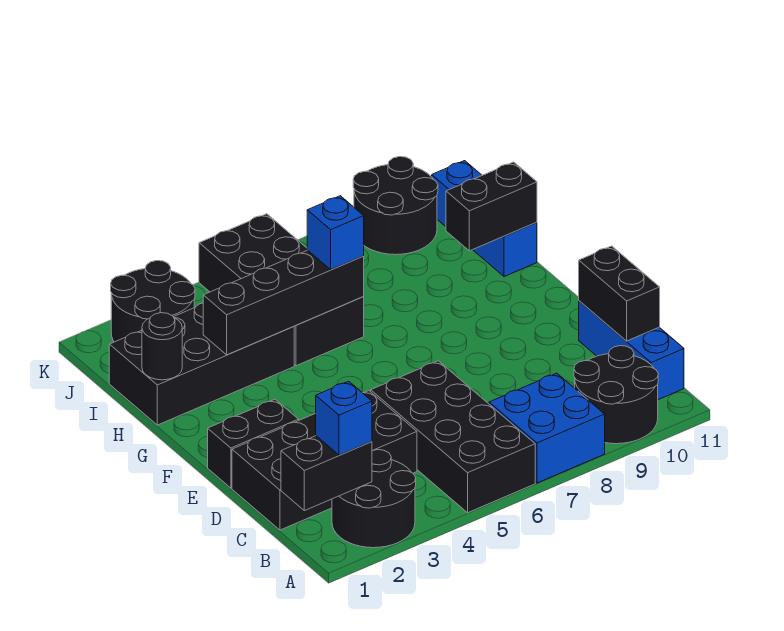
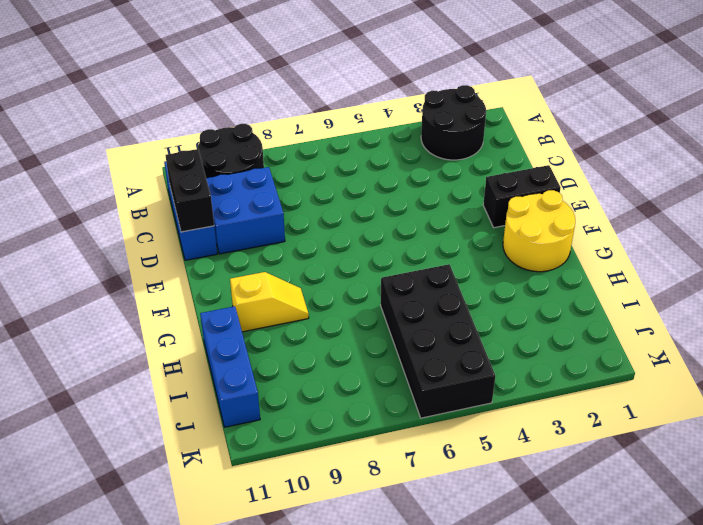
blue brick C9:D10 level 1 -> blue brick A7:B8 level 1
yellow round brick F1:G2 level 1 -> none
yellow slope G9:G10 level 1 top 10 -> none
none -> black brick A5:D6 level 1
none -> black brick C1:D4 level 1
none -> black brick H1:I4 level 1

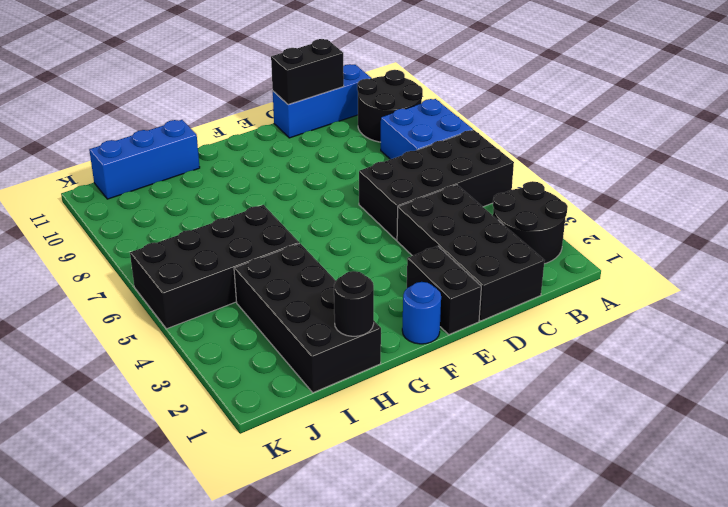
blue round brick F1 level 1 -> none
none -> black round brick J2:K3 level 1
none -> black round brick J9:K10 level 1
none -> black brick B1:B2 level 2

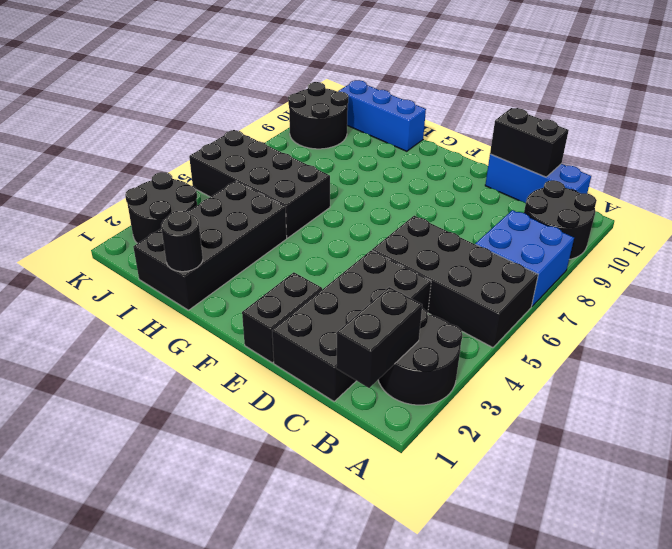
none -> black brick H3:H6 level 2
none -> black brick H10:H11 level 2
none -> blue brick B2 level 3

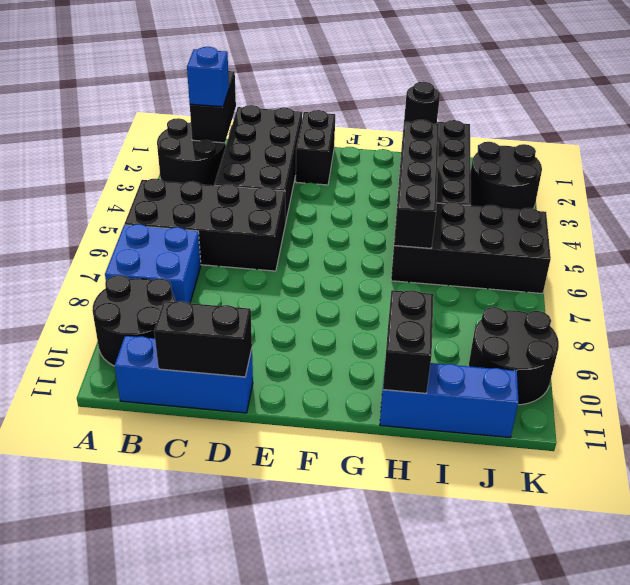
none -> blue brick H6 level 3

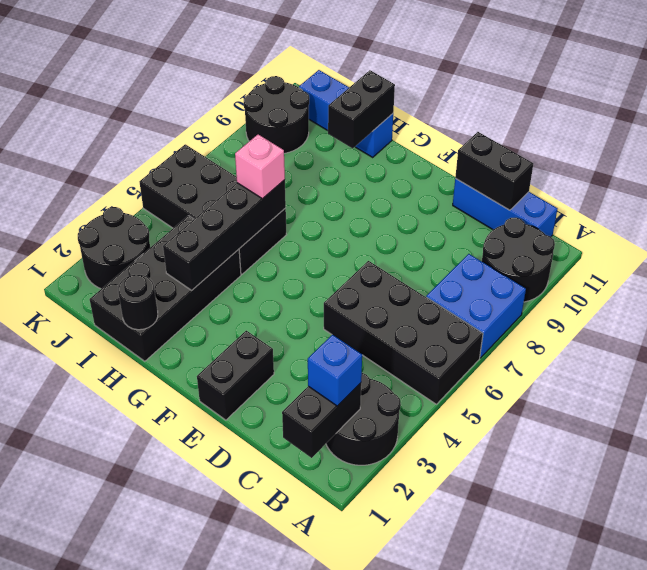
pink brick H6 level 3 -> blue brick H6 level 3
none -> black brick C1:D4 level 1

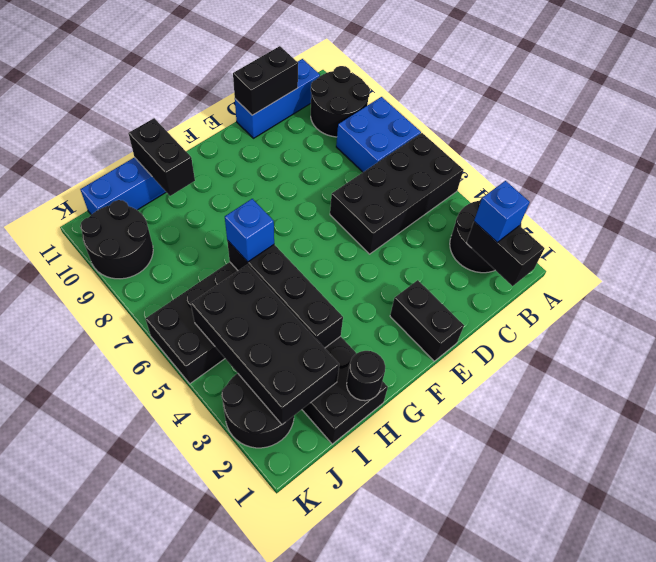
black brick I2:J5 level 2 -> black brick C1:D4 level 1

